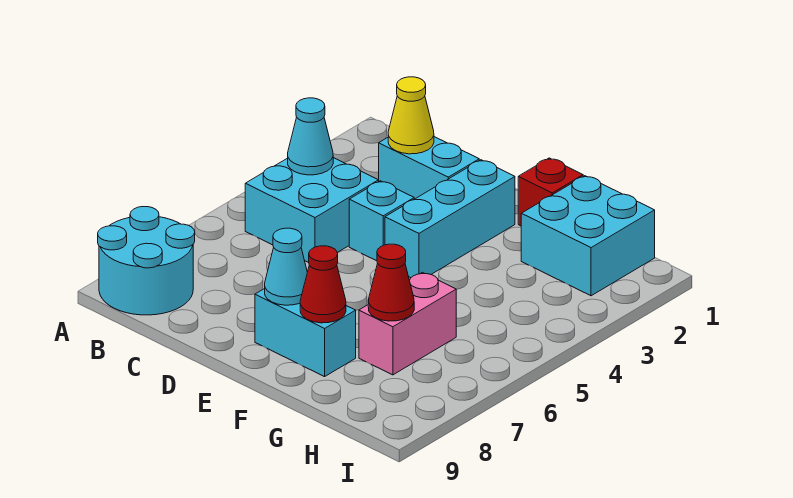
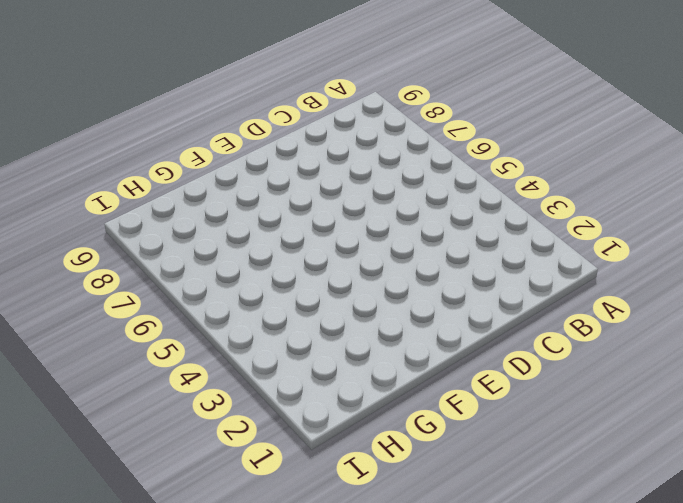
none -> cyan round brick A8:B9 level 1
none -> cyan brick B4:C5 level 1
none -> cyan brick C2:D2 level 1

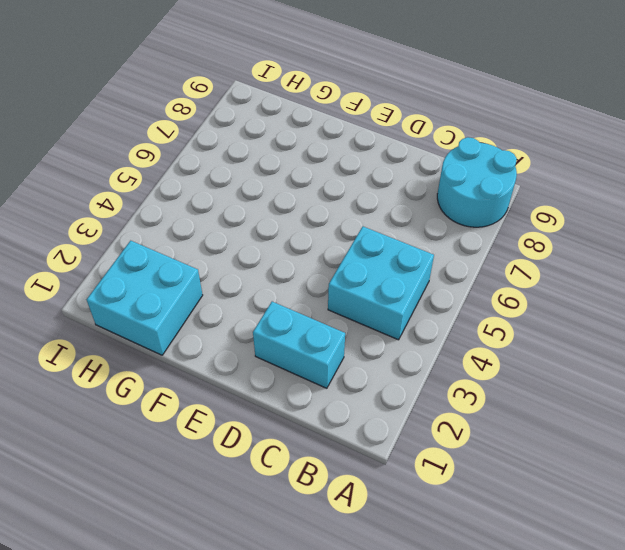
none -> cyan brick D4 level 1
none -> cyan brick E2:E4 level 1
none -> cyan brick E8:F8 level 1

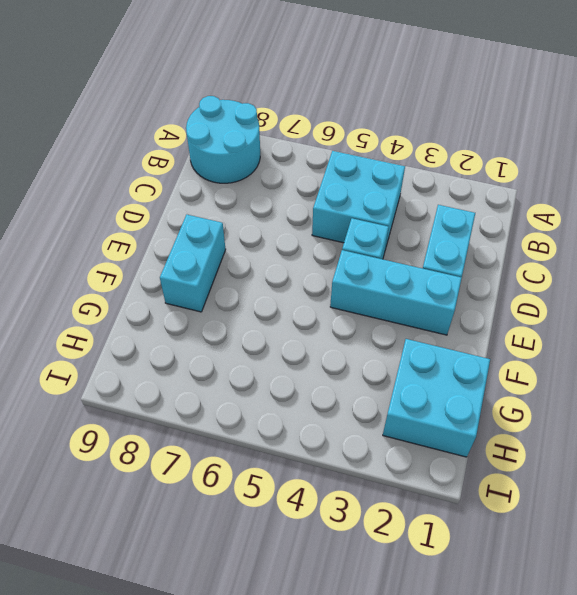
none -> red brick F1 level 1
none -> pink brick G6:G7 level 1
none -> cyan cone B4 level 2

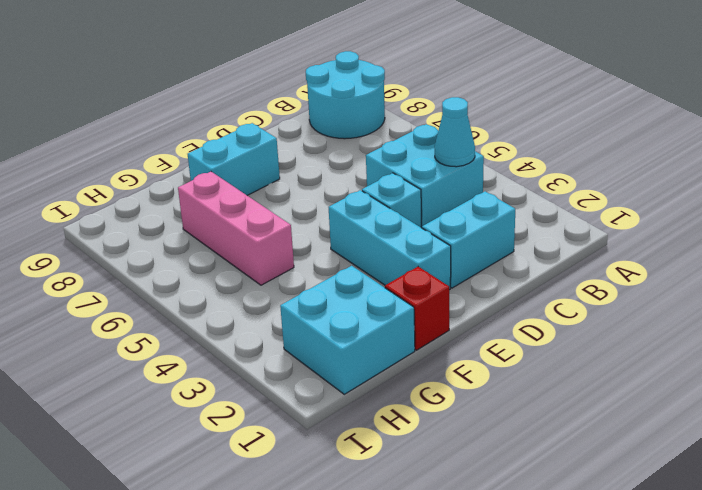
pink brick G5:G7 level 1 -> pink brick G6:G7 level 1
none -> yellow cone C2 level 2
none -> cyan cone E8 level 2
none -> red cone F8 level 2

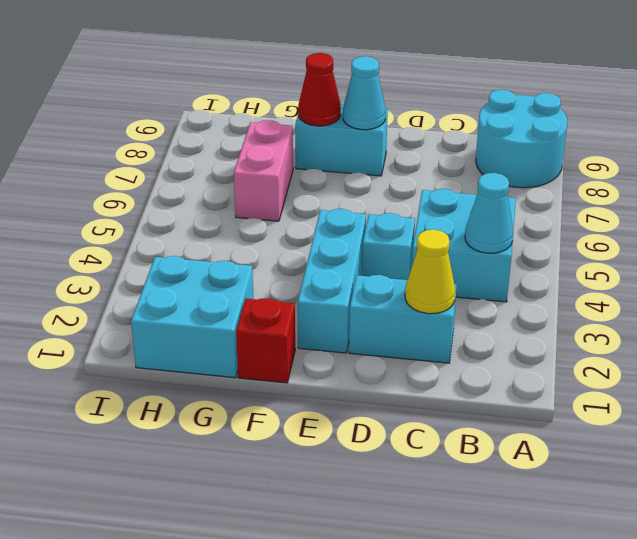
none -> red cone G7 level 2

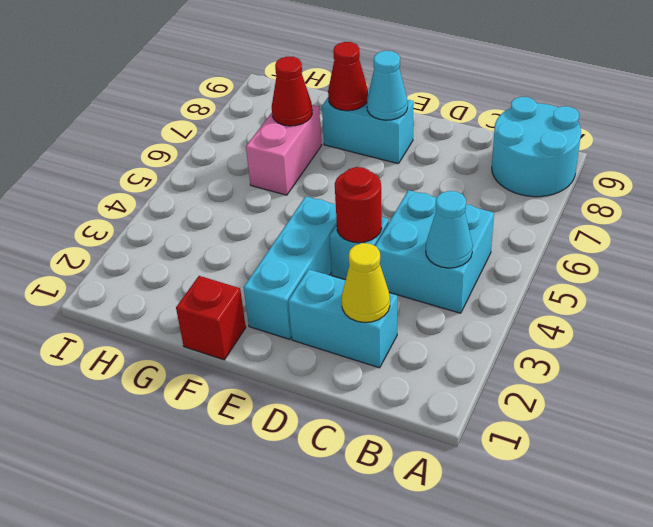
red round brick D4 level 2 -> none
none -> cyan brick G1:H2 level 1

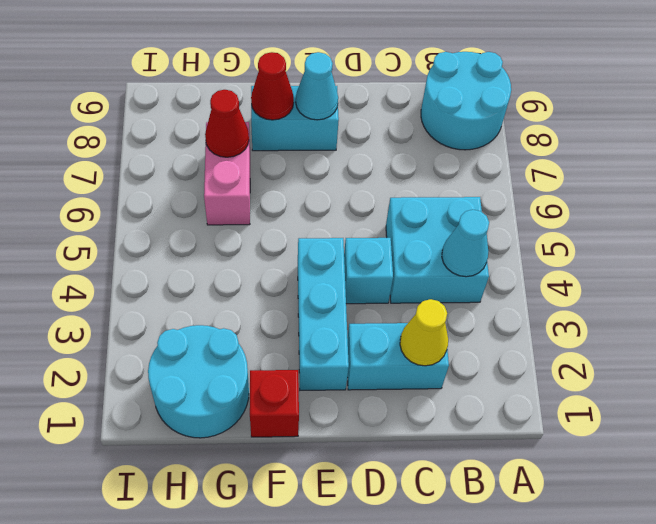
cyan round brick G1:H2 level 1 -> cyan brick G1:H2 level 1

